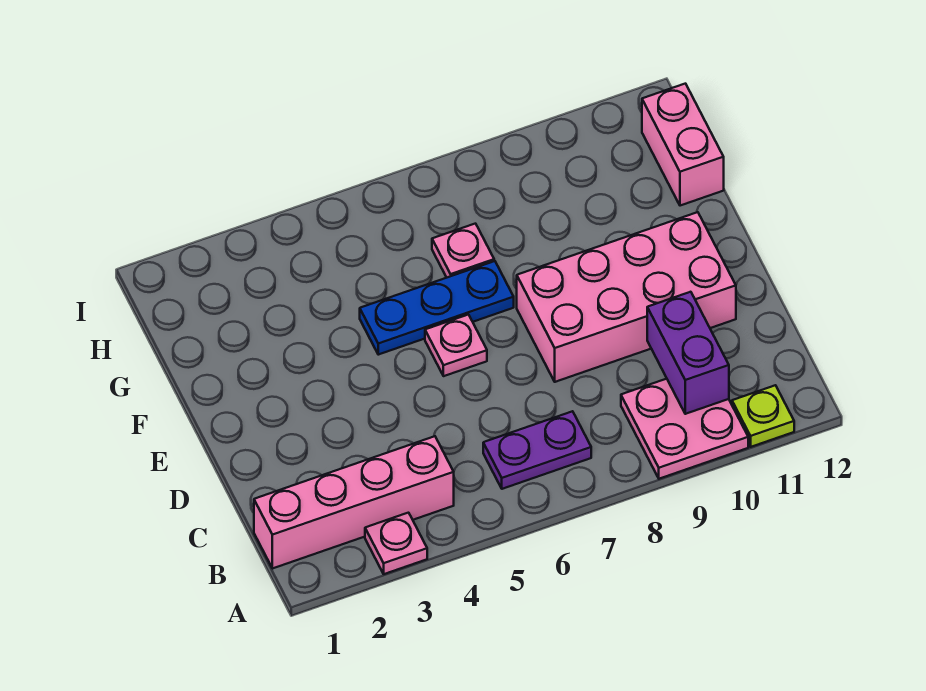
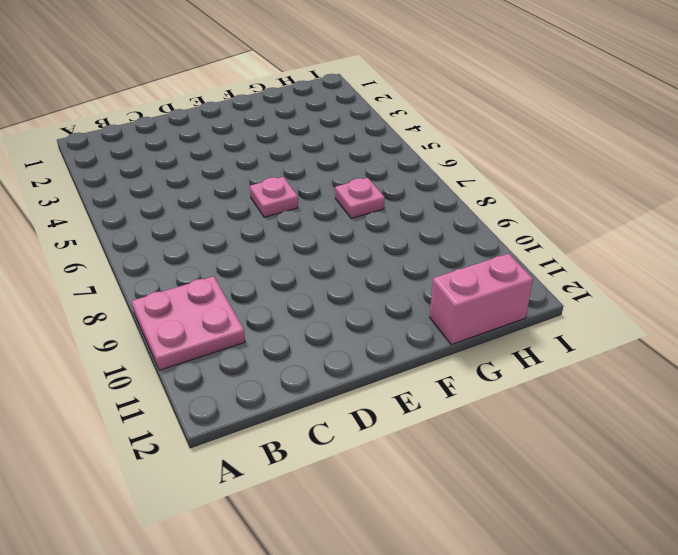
none -> pink plate A3 level 1
none -> lime plate A11 level 1

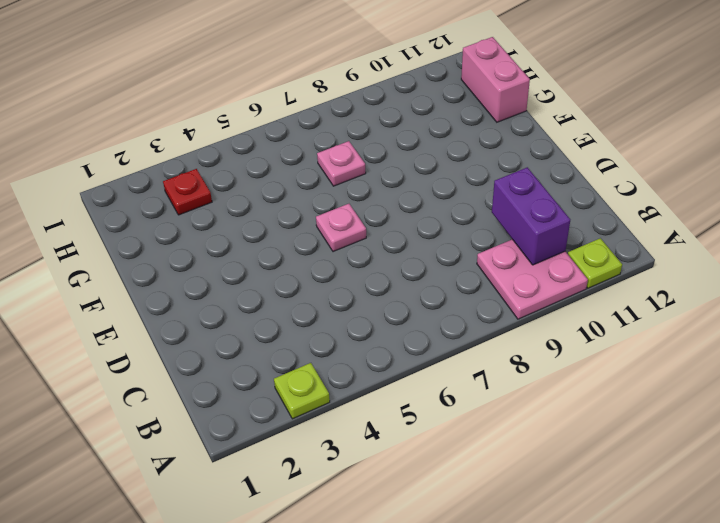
lime plate A3 level 1 -> pink plate A3 level 1
red plate H3 level 1 -> none
none -> pink brick B1:B4 level 1
none -> purple plate B6:B7 level 1

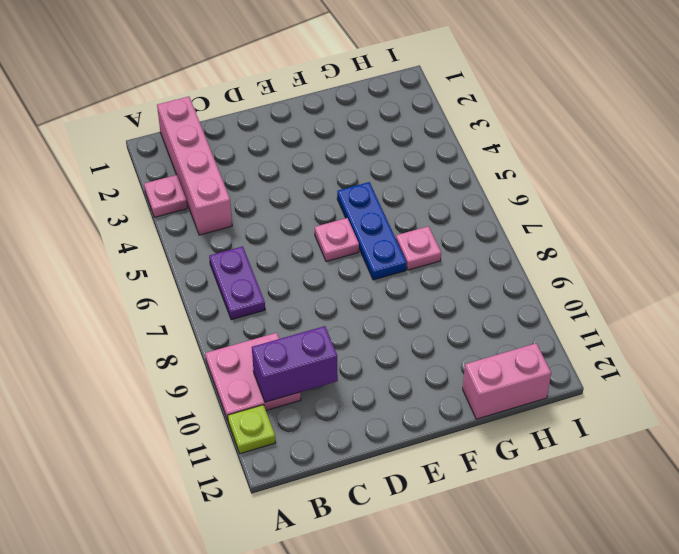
none -> pink brick D8:E11 level 1

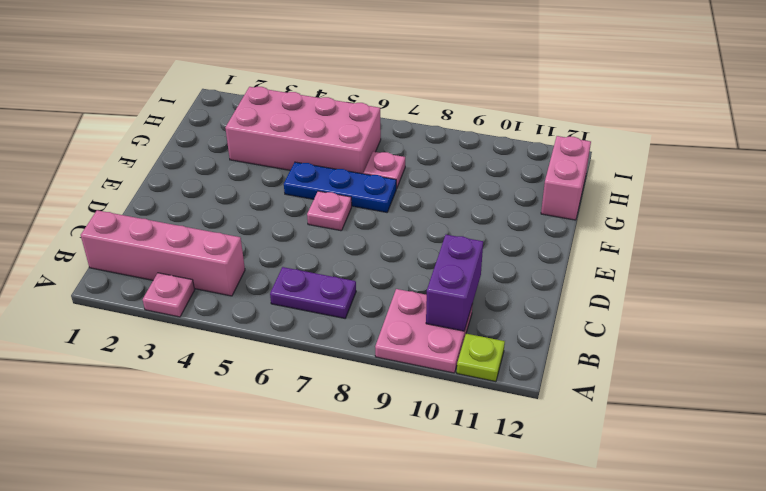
pink brick G3:H6 level 1 -> pink brick D8:E11 level 1

